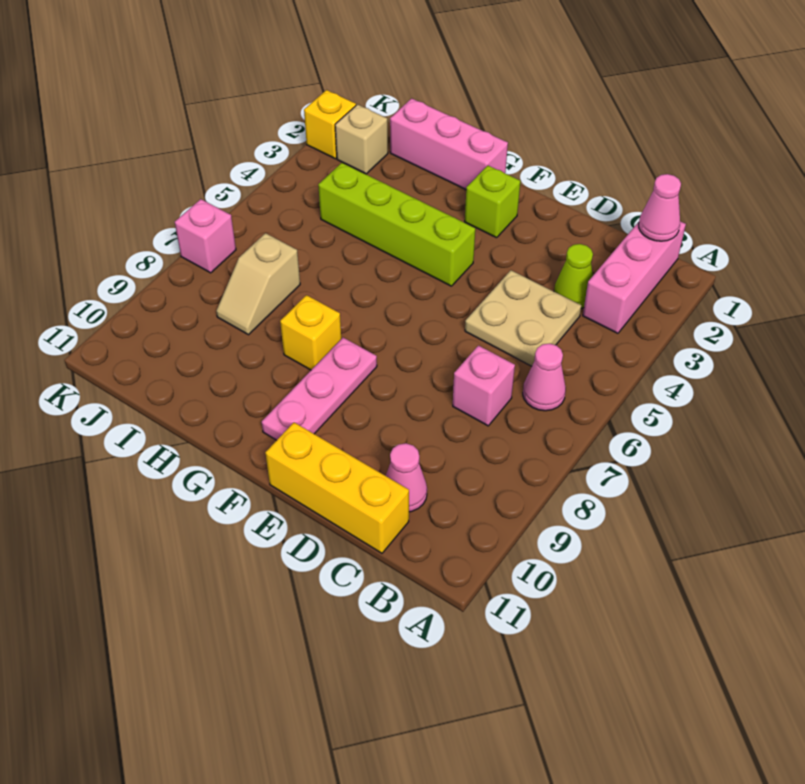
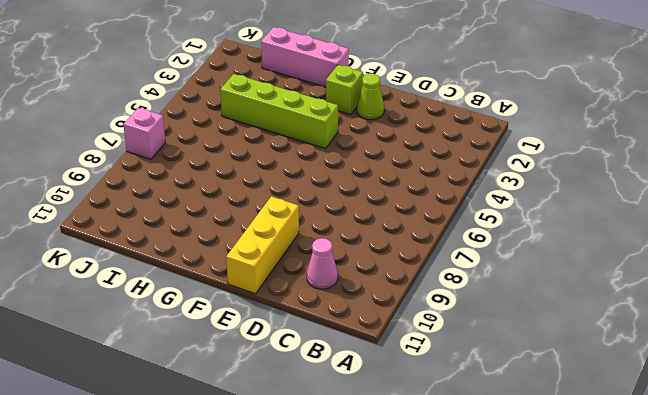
lime cone E2 level 1 -> lime cone C3 level 1
yellow brick E9:E11 level 1 -> yellow brick C11:E11 level 1
none -> pink brick B1:B3 level 1
none -> pink cone B6 level 1
none -> tan plate C4:D5 level 1

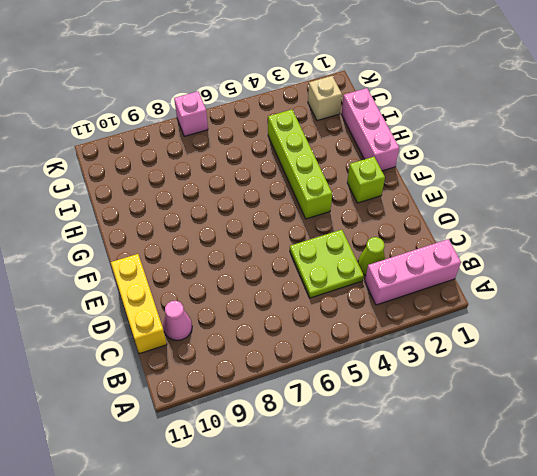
lime plate C4:D5 level 1 -> tan plate C4:D5 level 1
none -> pink cone B6 level 1
none -> pink brick C7 level 1
none -> pink plate F8:F10 level 1

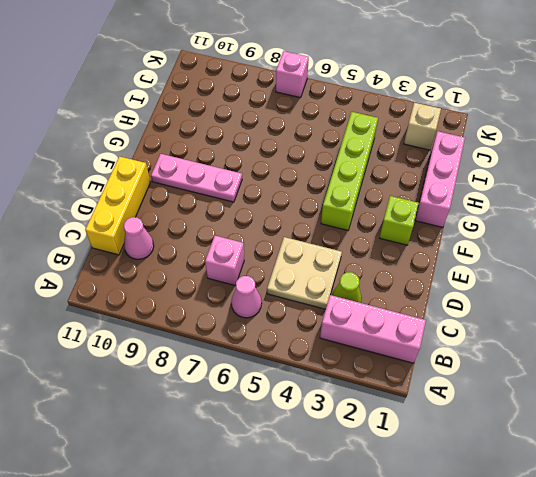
none -> yellow brick G8 level 1
none -> tan slope I7:I8 level 1 top 7
none -> yellow brick K2 level 1

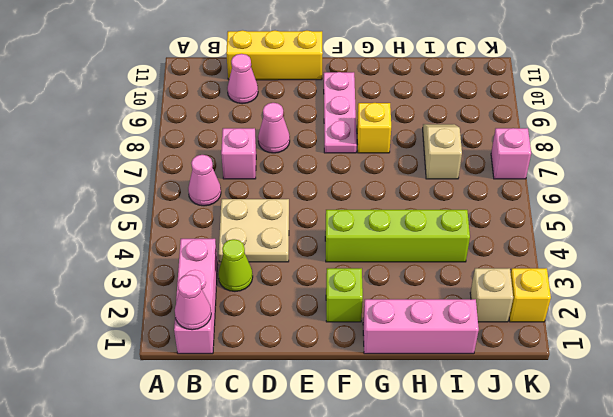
pink cone D8 level 1 -> none

